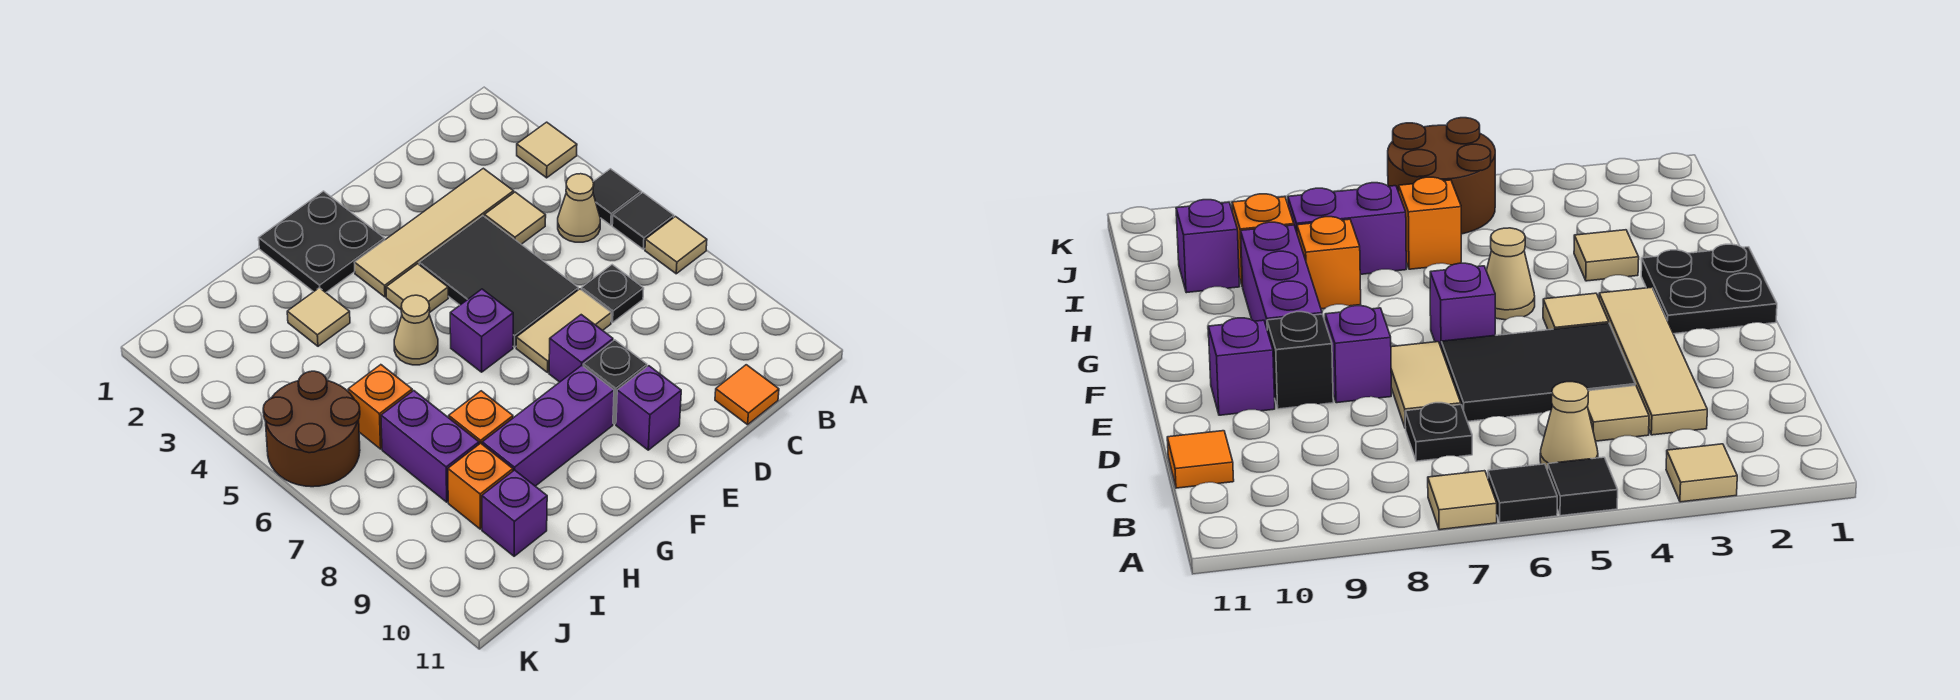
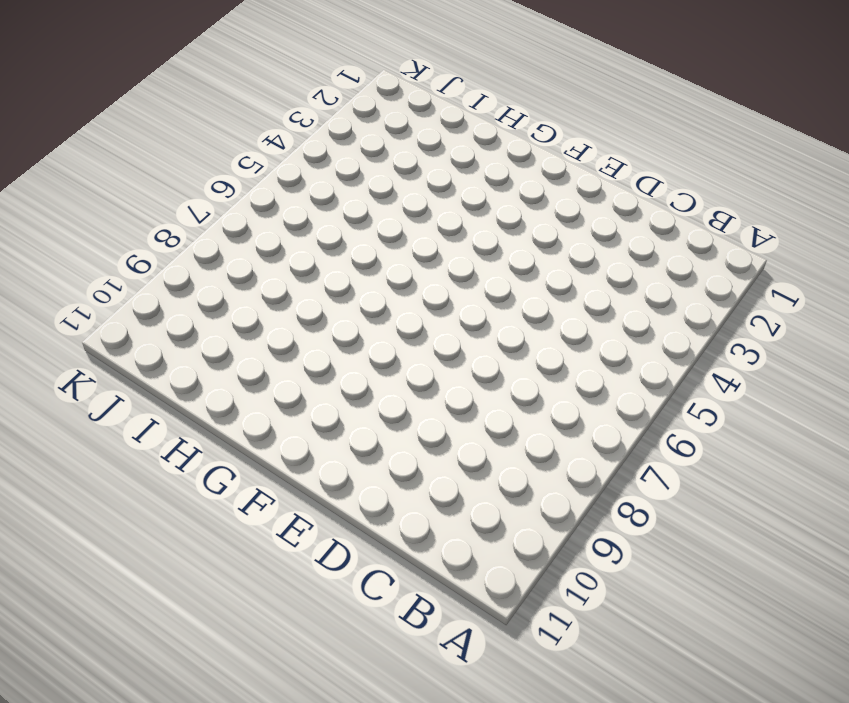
none -> tan tile A3 level 1
none -> black tile A5 level 1
none -> black tile A6 level 1

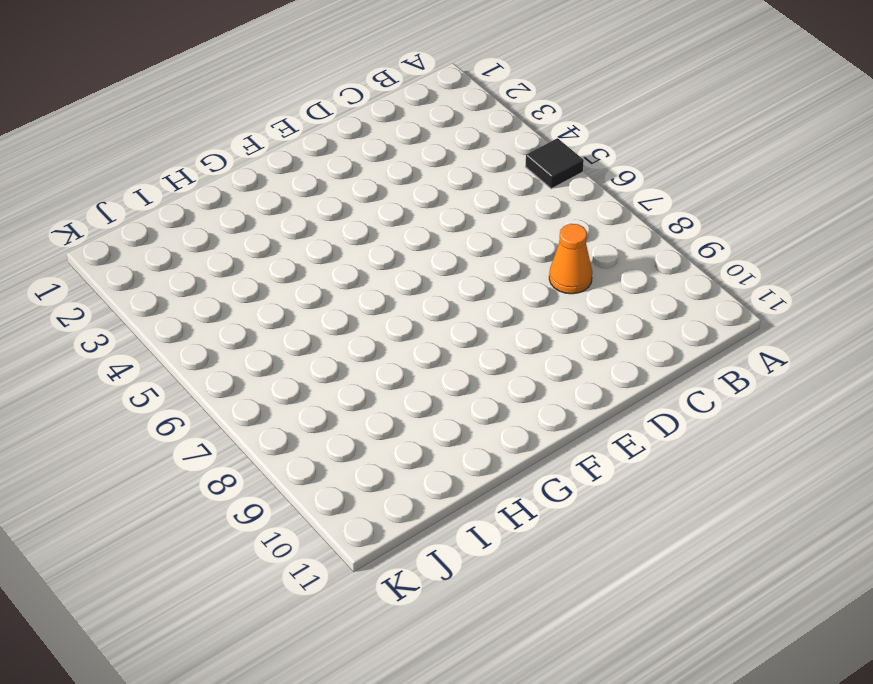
orange cone C8 level 1 -> none
none -> tan tile A3 level 1
none -> black tile A6 level 1
none -> tan tile A7 level 1

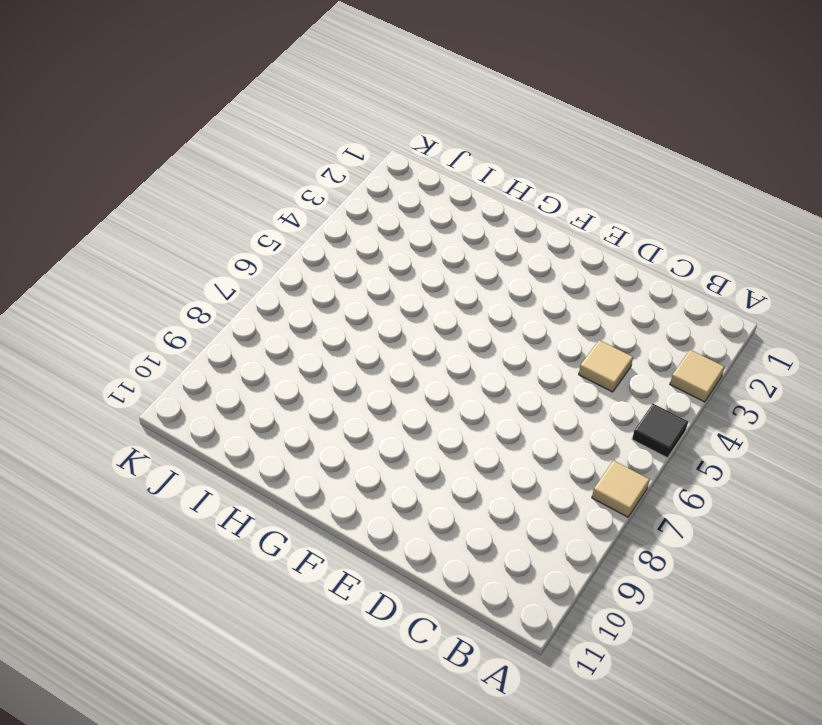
none -> black tile A6 level 1
none -> tan cone B5 level 1
none -> tan tile C3:F3 level 1

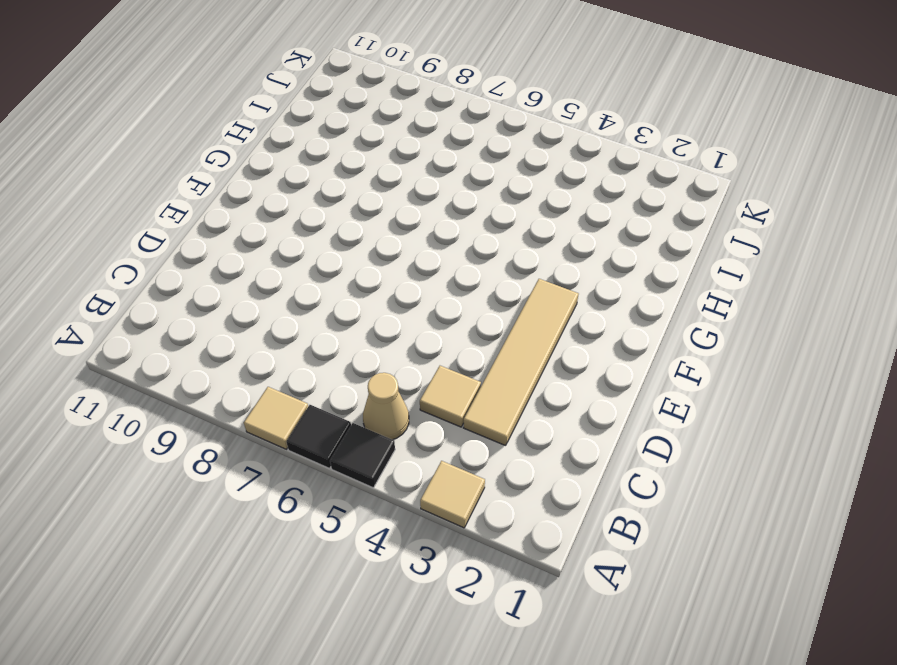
none -> black plate C7 level 1
none -> orange tile C11 level 1
none -> black tile D4:E6 level 1

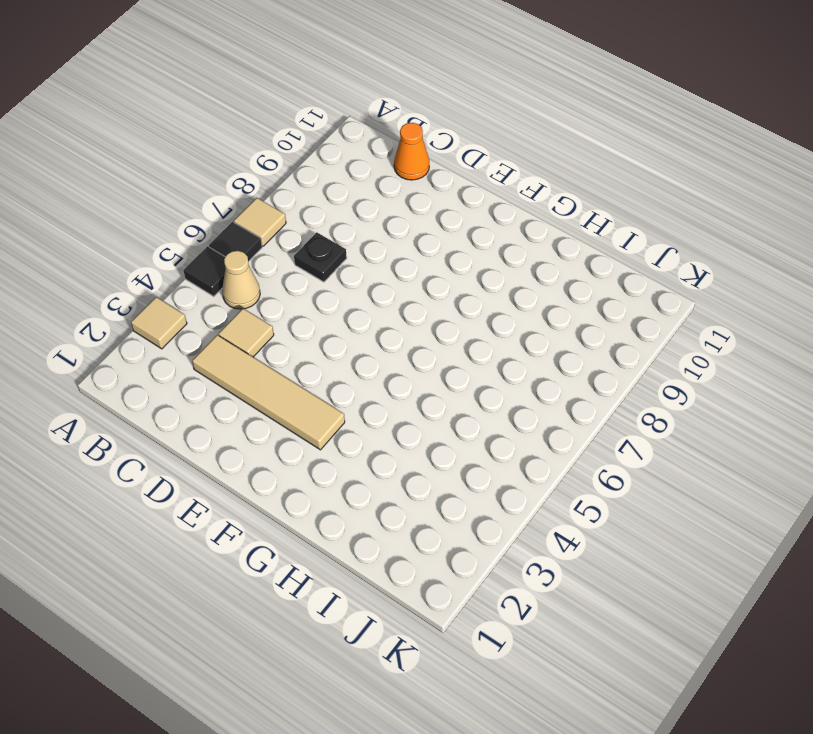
orange cone C11 level 1 -> orange tile C11 level 1
none -> black tile D4:E6 level 1
none -> tan tile D7:E7 level 1
none -> purple brick E8 level 1

